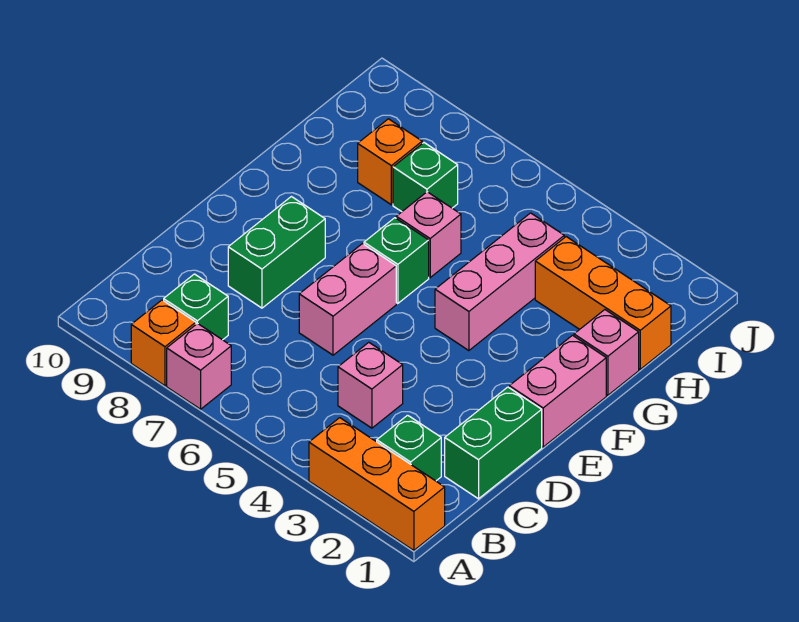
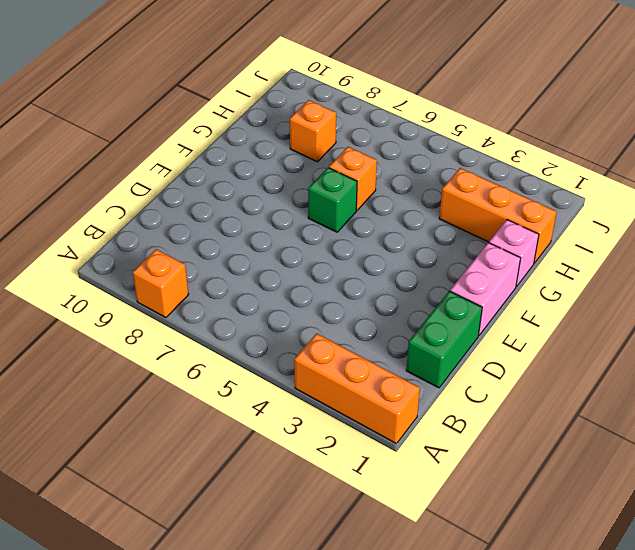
orange brick G6 level 1 -> pink brick G6 level 1
none -> pink brick A7 level 1
none -> green brick B2 level 1
none -> green brick B8 level 1

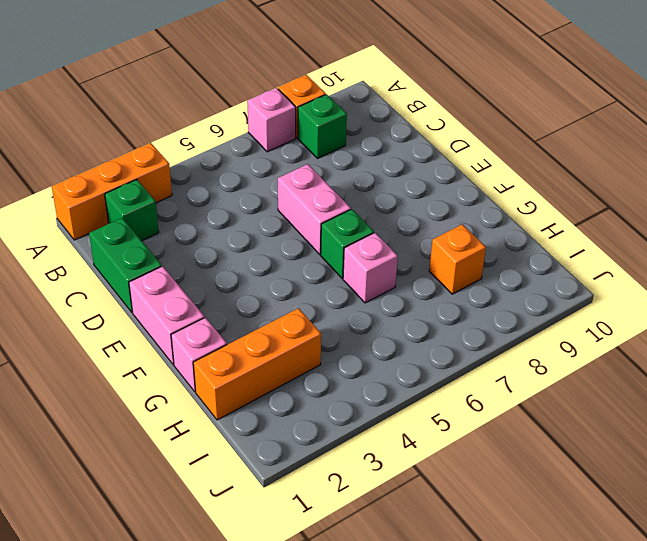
none -> pink brick C4 level 1
none -> green brick D8:E8 level 1
none -> pink brick F4:H4 level 1

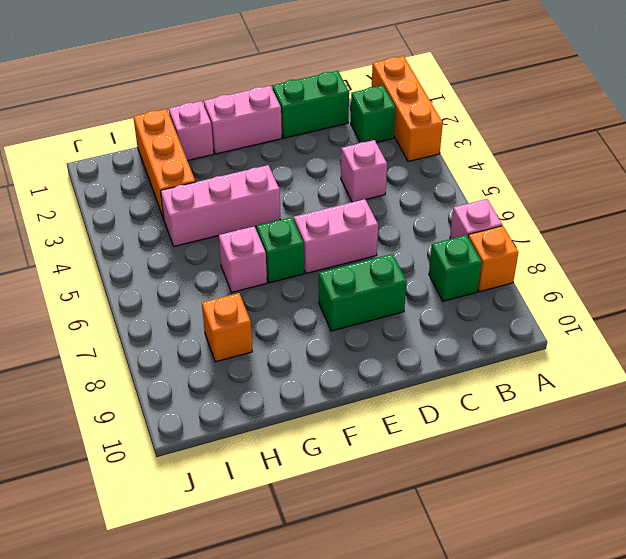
none -> green brick H7 level 1

